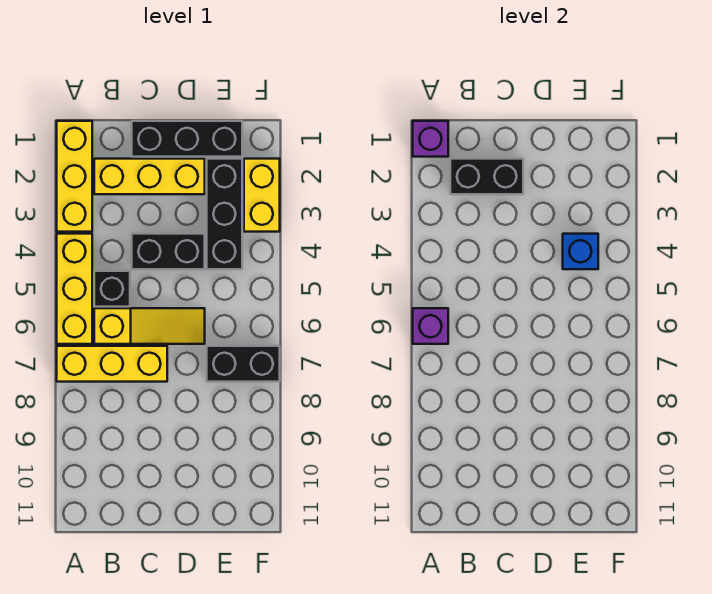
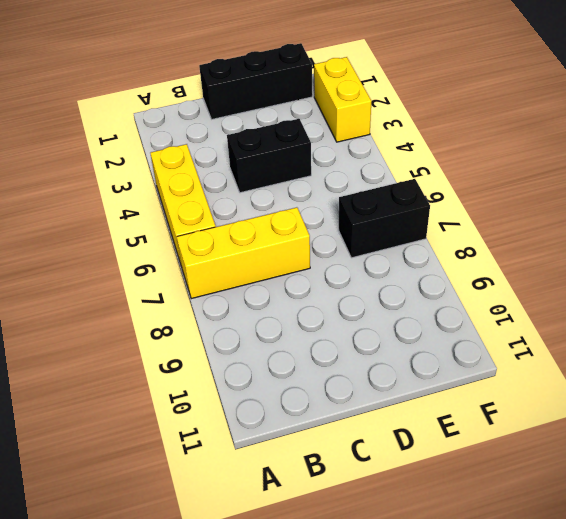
none -> yellow brick A1:A3 level 1
none -> yellow brick B2:D2 level 1
none -> black brick B5 level 1

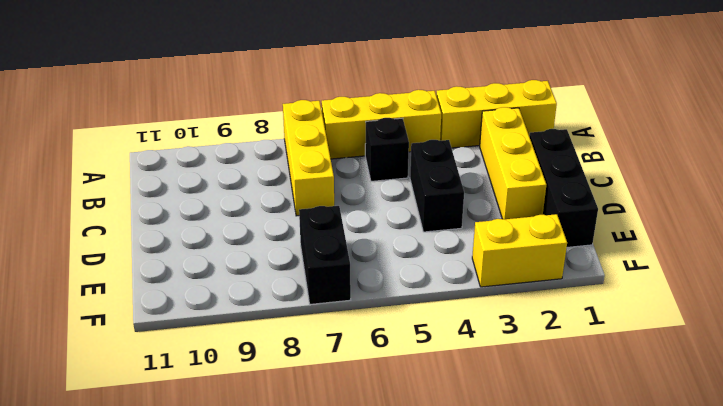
none -> yellow slope B6:D6 level 1 top B
none -> black brick E2:E4 level 1
none -> purple brick A1 level 2

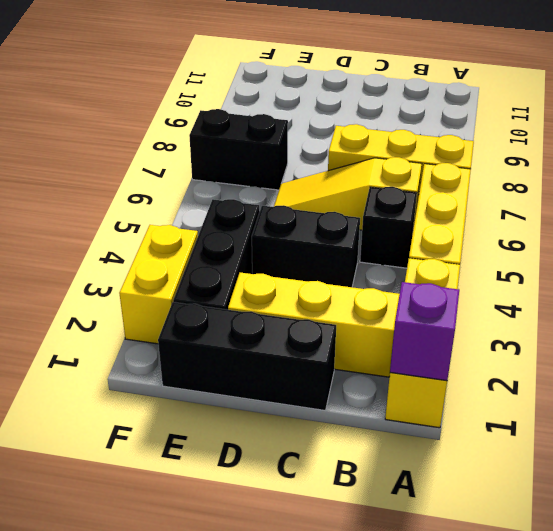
none -> purple brick A6 level 2
none -> black brick B2:C2 level 2
none -> blue brick E4 level 2

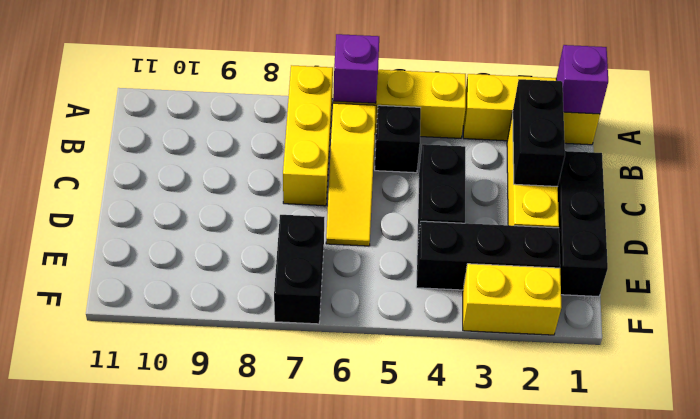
none -> blue brick E4 level 2

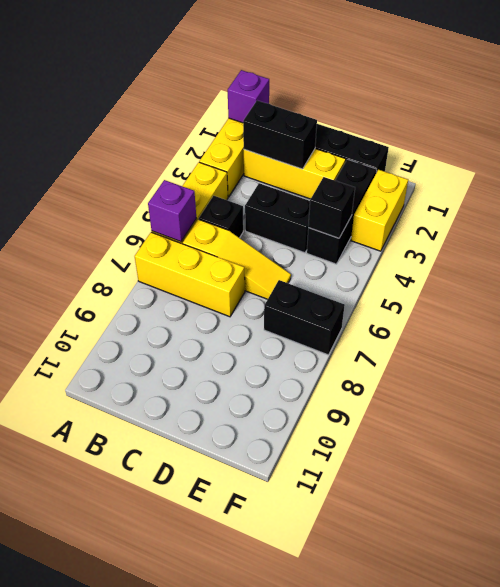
black brick E4 level 2 -> blue brick E4 level 2

